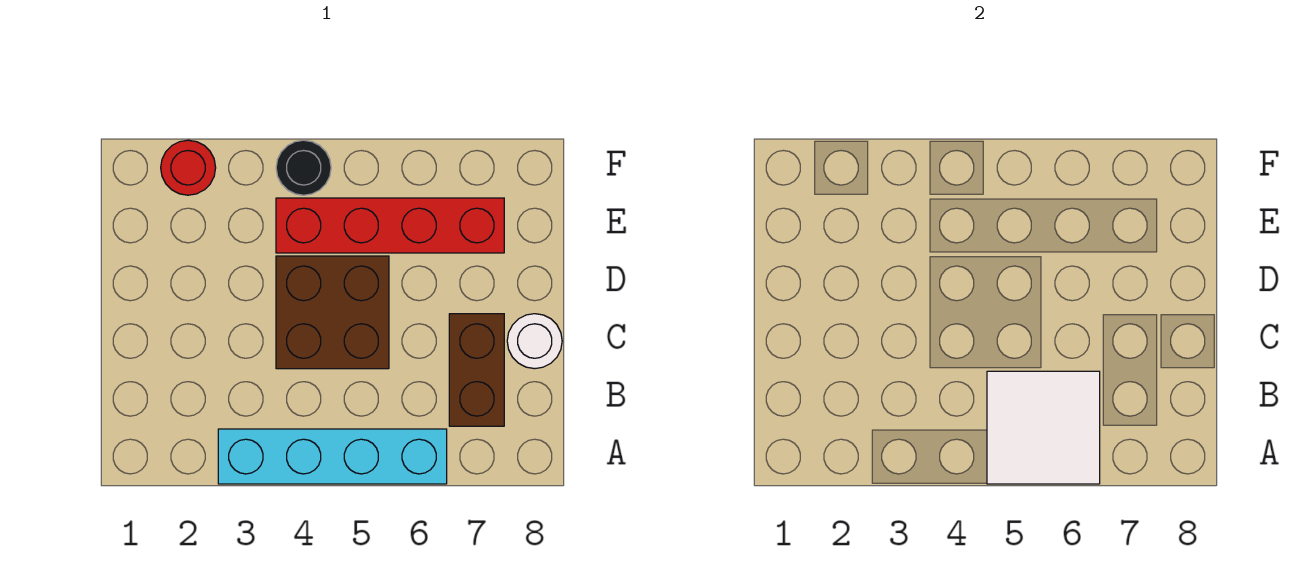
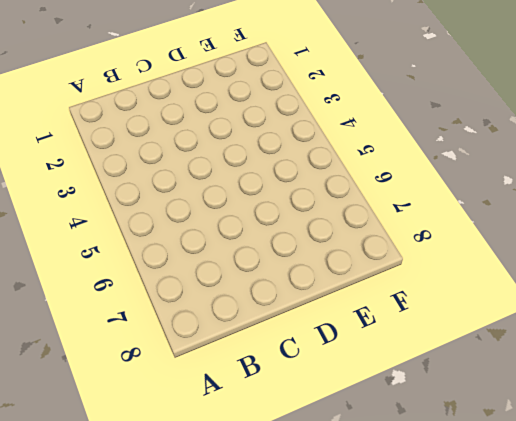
none -> cyan brick A3:A6 level 1
none -> brown brick B7:C7 level 1

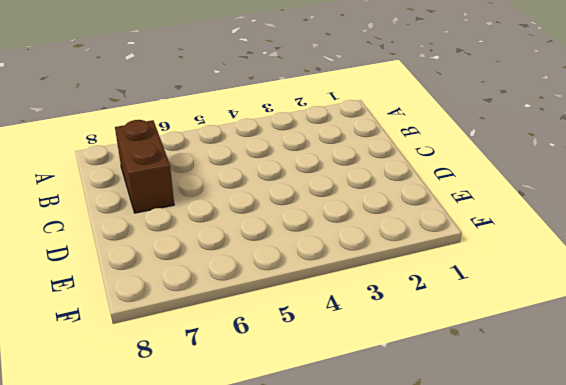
none -> cyan brick A3:A6 level 1
none -> brown brick C4:D5 level 1

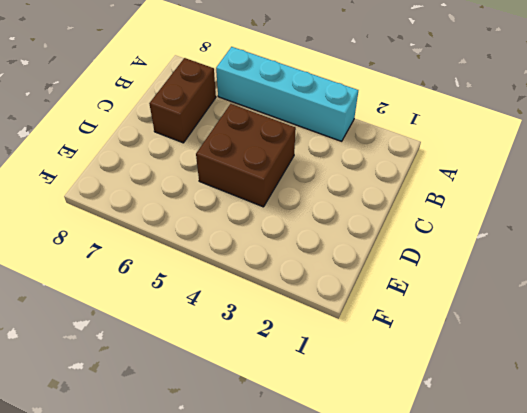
none -> white round brick C8 level 1
none -> red brick E4:E7 level 1

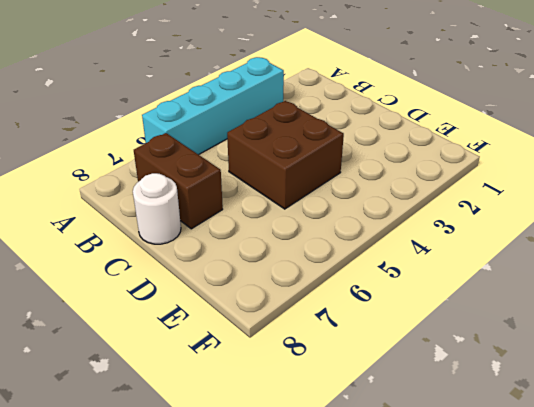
none -> red brick E4:E7 level 1
none -> red round brick F2 level 1

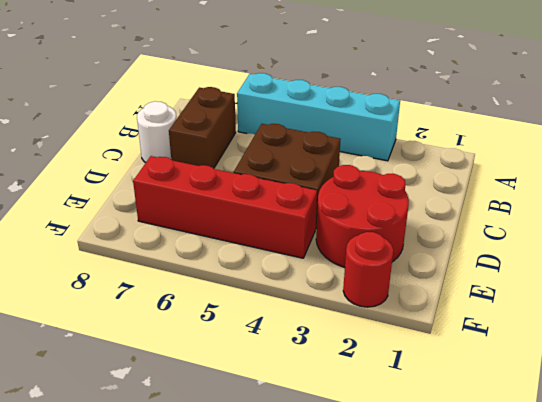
red round brick D2:E3 level 1 -> none
none -> black round brick F4 level 1
none -> white tile A5:B6 level 2

